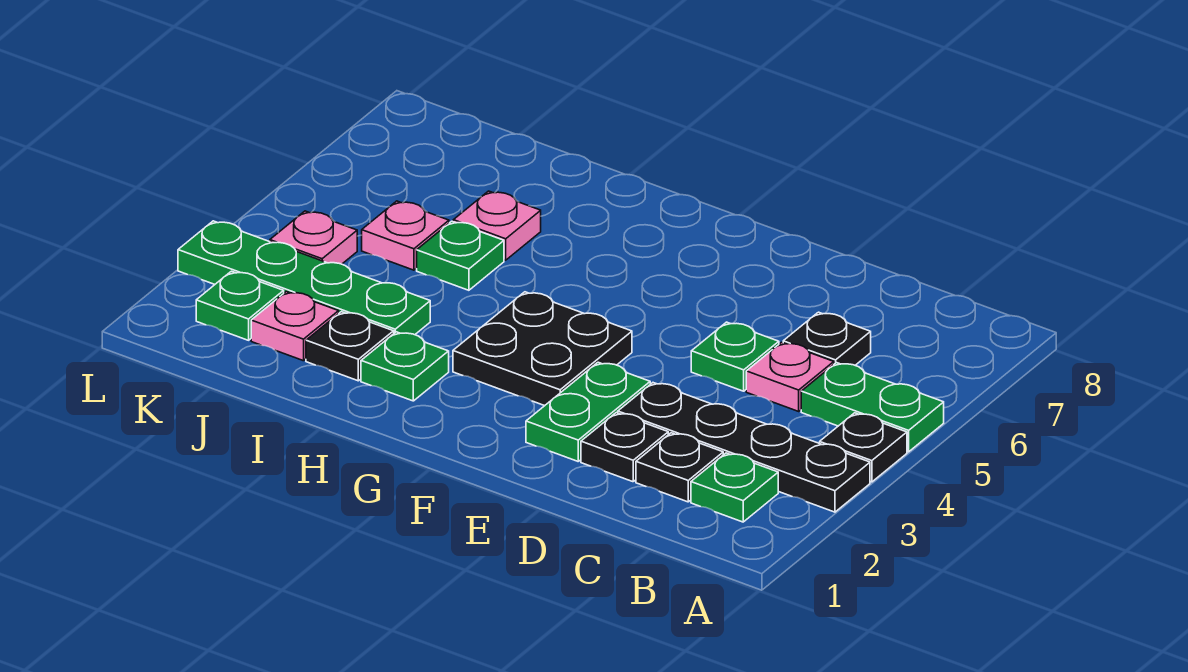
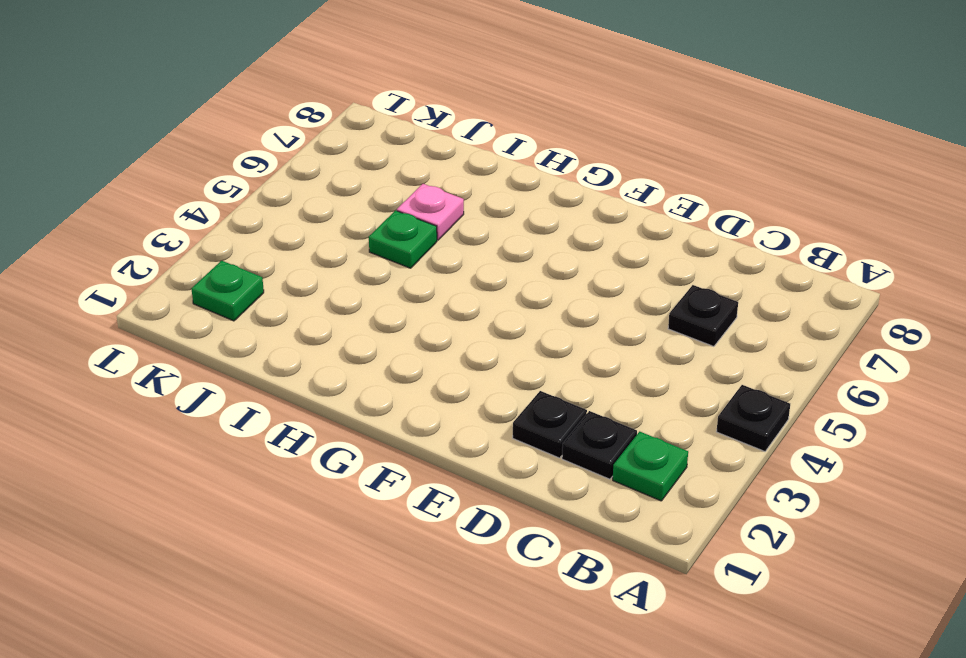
none -> black plate A3:D3 level 1
none -> green plate A5:B5 level 1
none -> pink plate C5 level 1

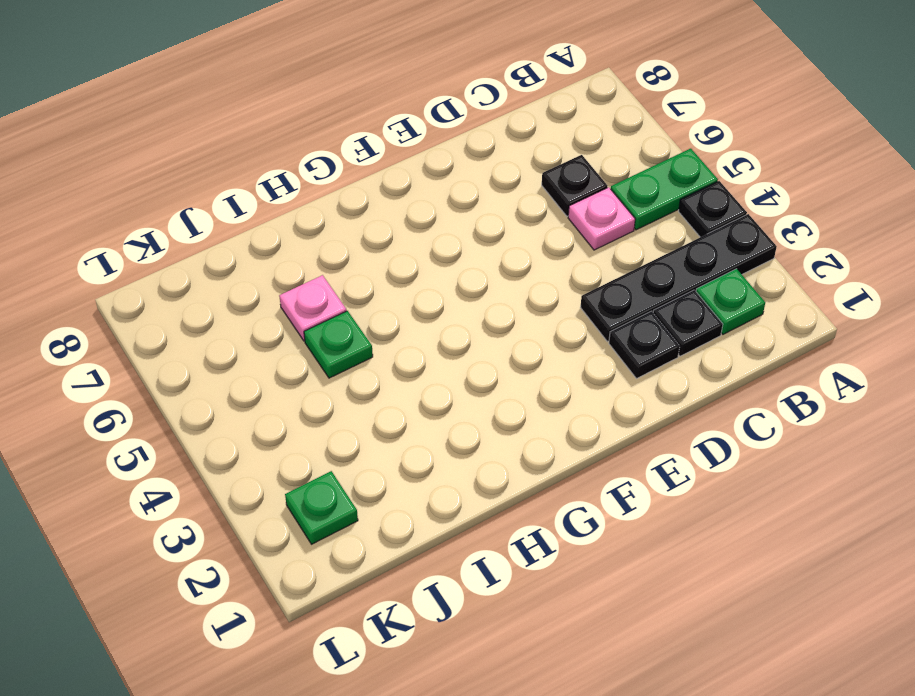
none -> green plate D5 level 1
none -> green plate E2:E3 level 1
none -> black plate F3:G4 level 1

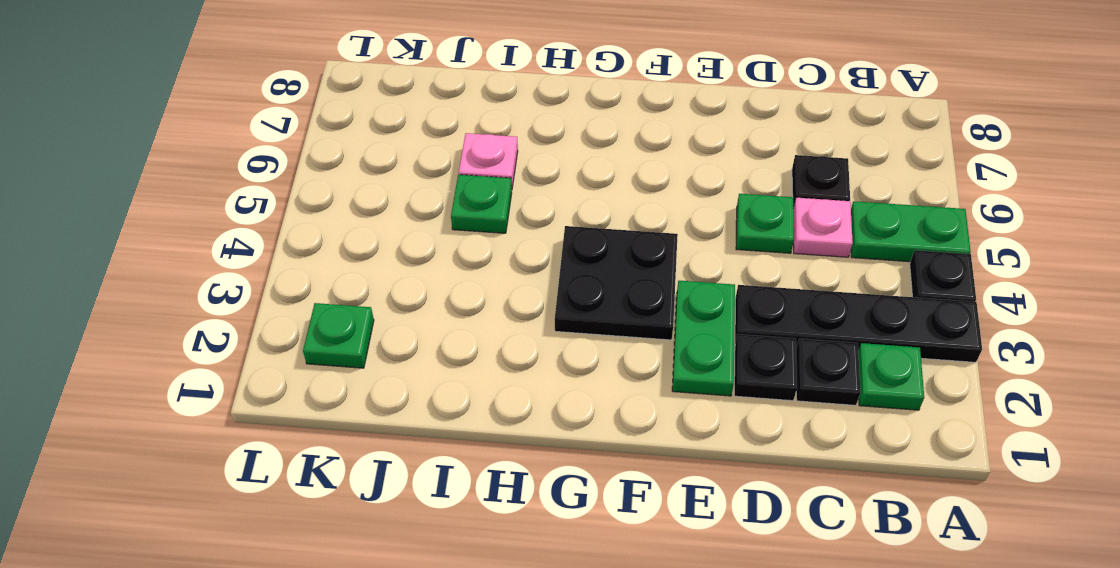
none -> green plate H2 level 1
none -> black plate I2 level 1
none -> green plate I3:L3 level 1

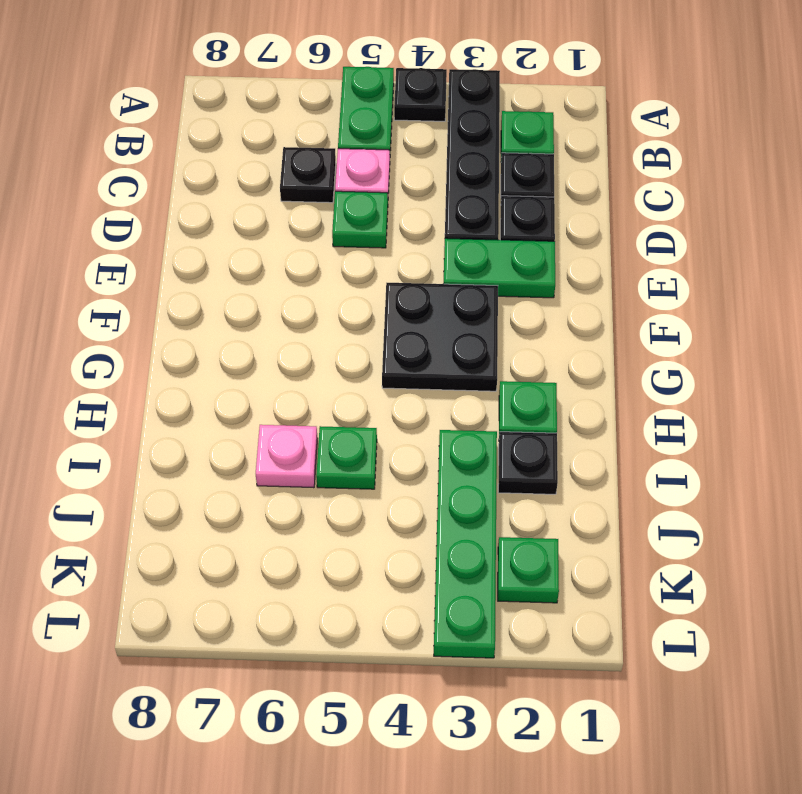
none -> pink plate J2 level 1
none -> pink plate J5 level 1
none -> pink plate K4 level 1

